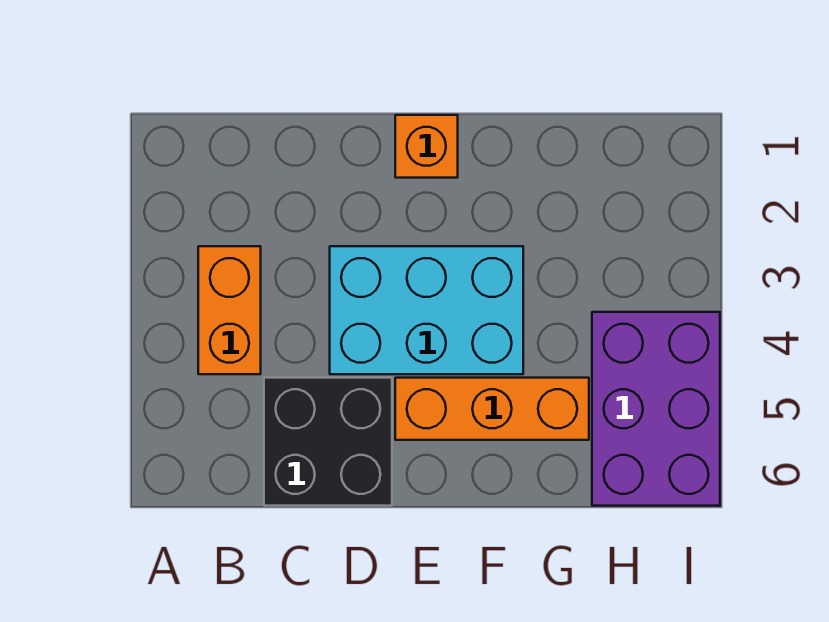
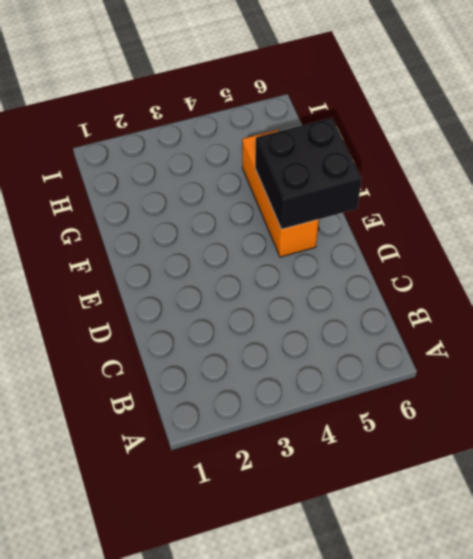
black brick E5:F6 level 2 -> black brick C5:D6 level 1
none -> orange brick B3:B4 level 1
none -> cyan brick D3:F4 level 1

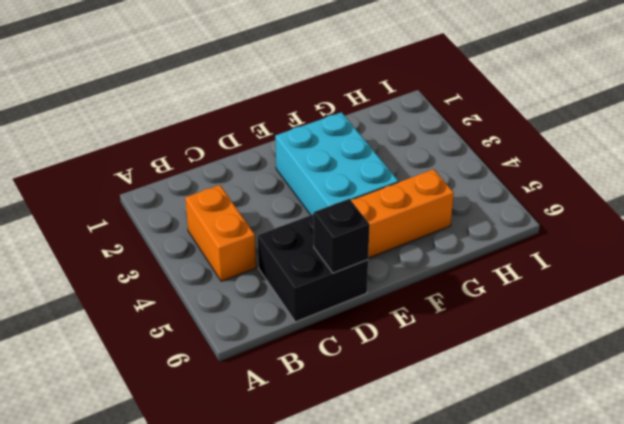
black brick D6 level 2 -> none
cyan brick E2:F4 level 1 -> cyan brick D3:F4 level 1
none -> orange brick E1 level 1
none -> purple brick H4:I6 level 1

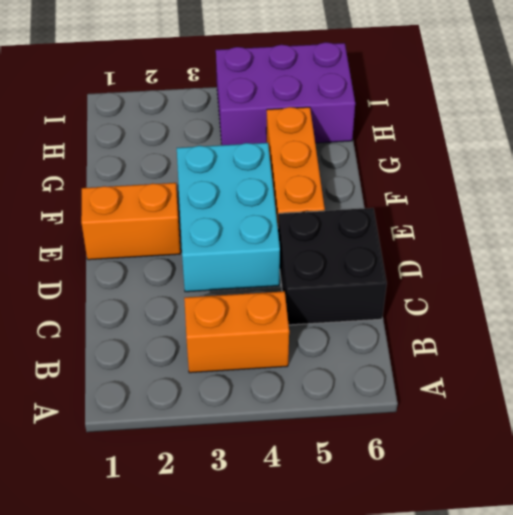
orange brick E1:E2 level 1 -> orange brick E1 level 1

